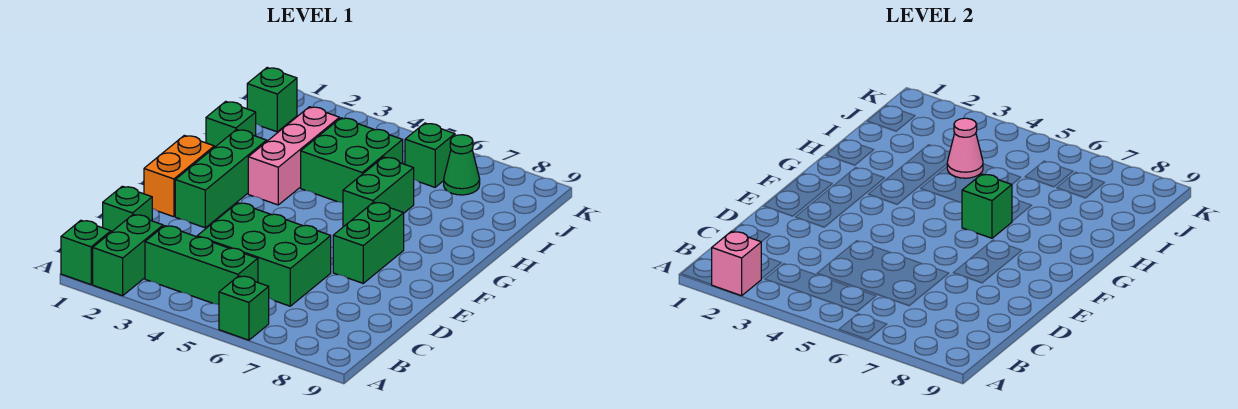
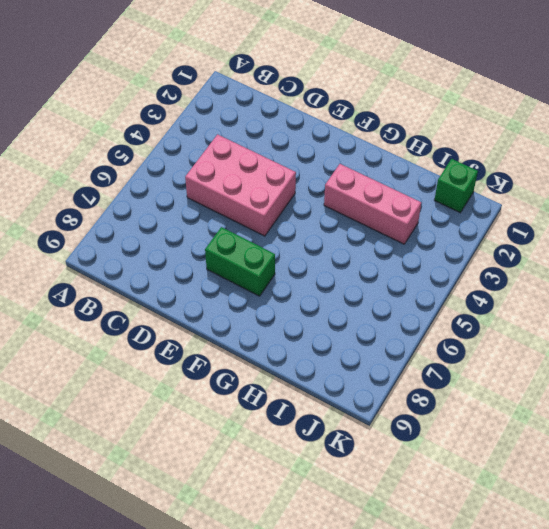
pink brick C4:E5 level 1 -> green brick C4:D6 level 1
none -> green brick A1 level 1
none -> green brick A2:B2 level 1
none -> green brick A6 level 1

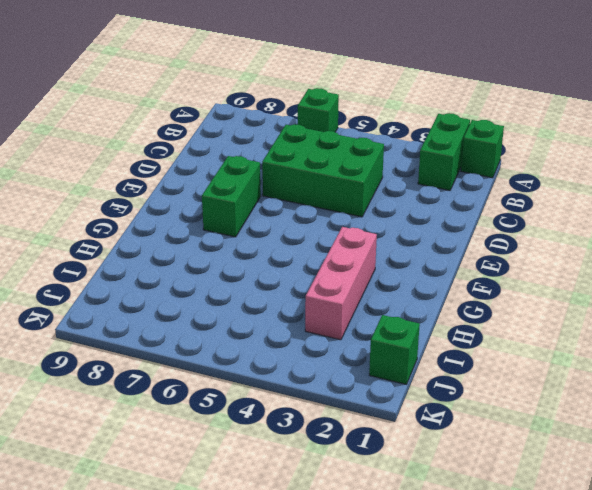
none -> green brick B3:B5 level 1
none -> green brick C1 level 1
none -> orange brick E1:F1 level 1

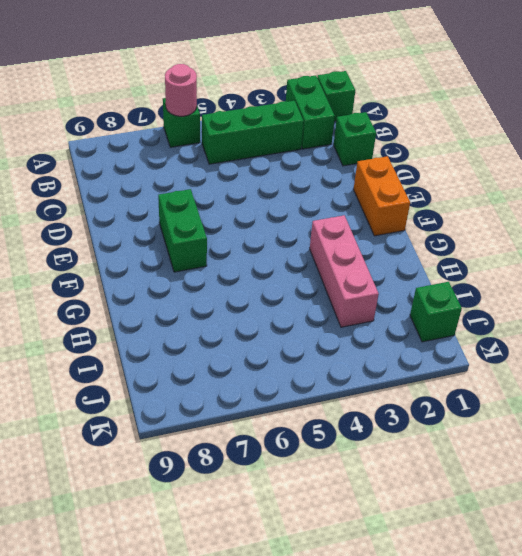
pink round brick A6 level 2 -> none
none -> green brick C4:D6 level 1
none -> green brick E2:G2 level 1
none -> green brick G6:H6 level 1

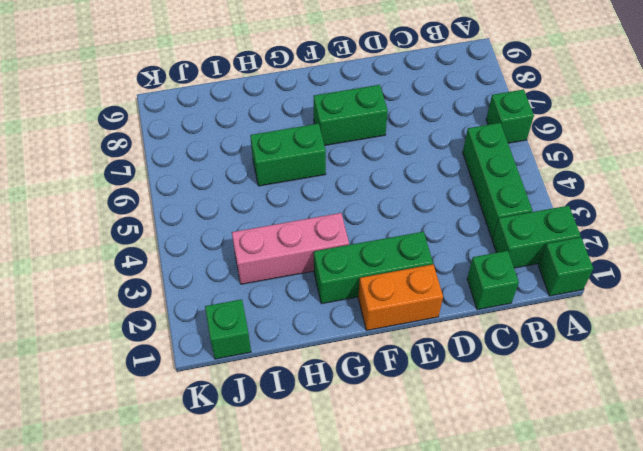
none -> green brick C4:D6 level 1
none -> green brick H1 level 1
none -> green brick H4:I5 level 1

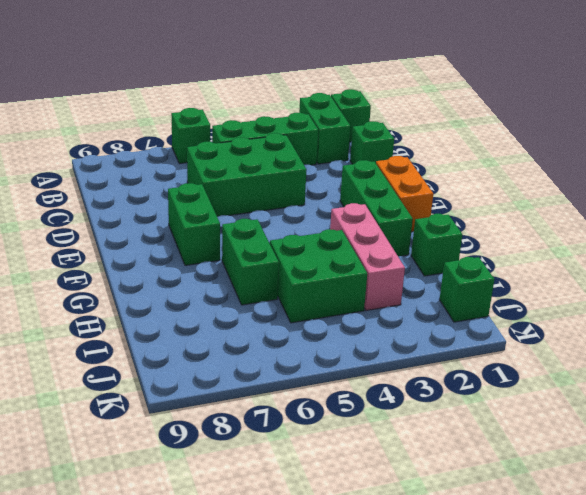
none -> green brick J6 level 1
none -> green cone J7 level 1
none -> pink brick A2 level 2

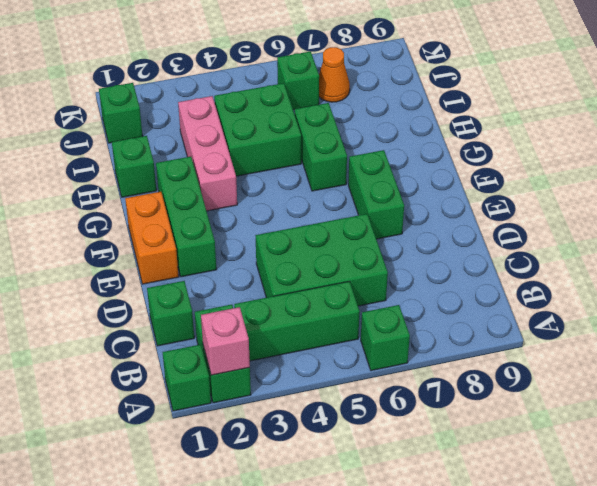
orange cone J7 level 1 -> green cone J7 level 1
none -> green brick G6 level 2
none -> pink cone I4 level 2

